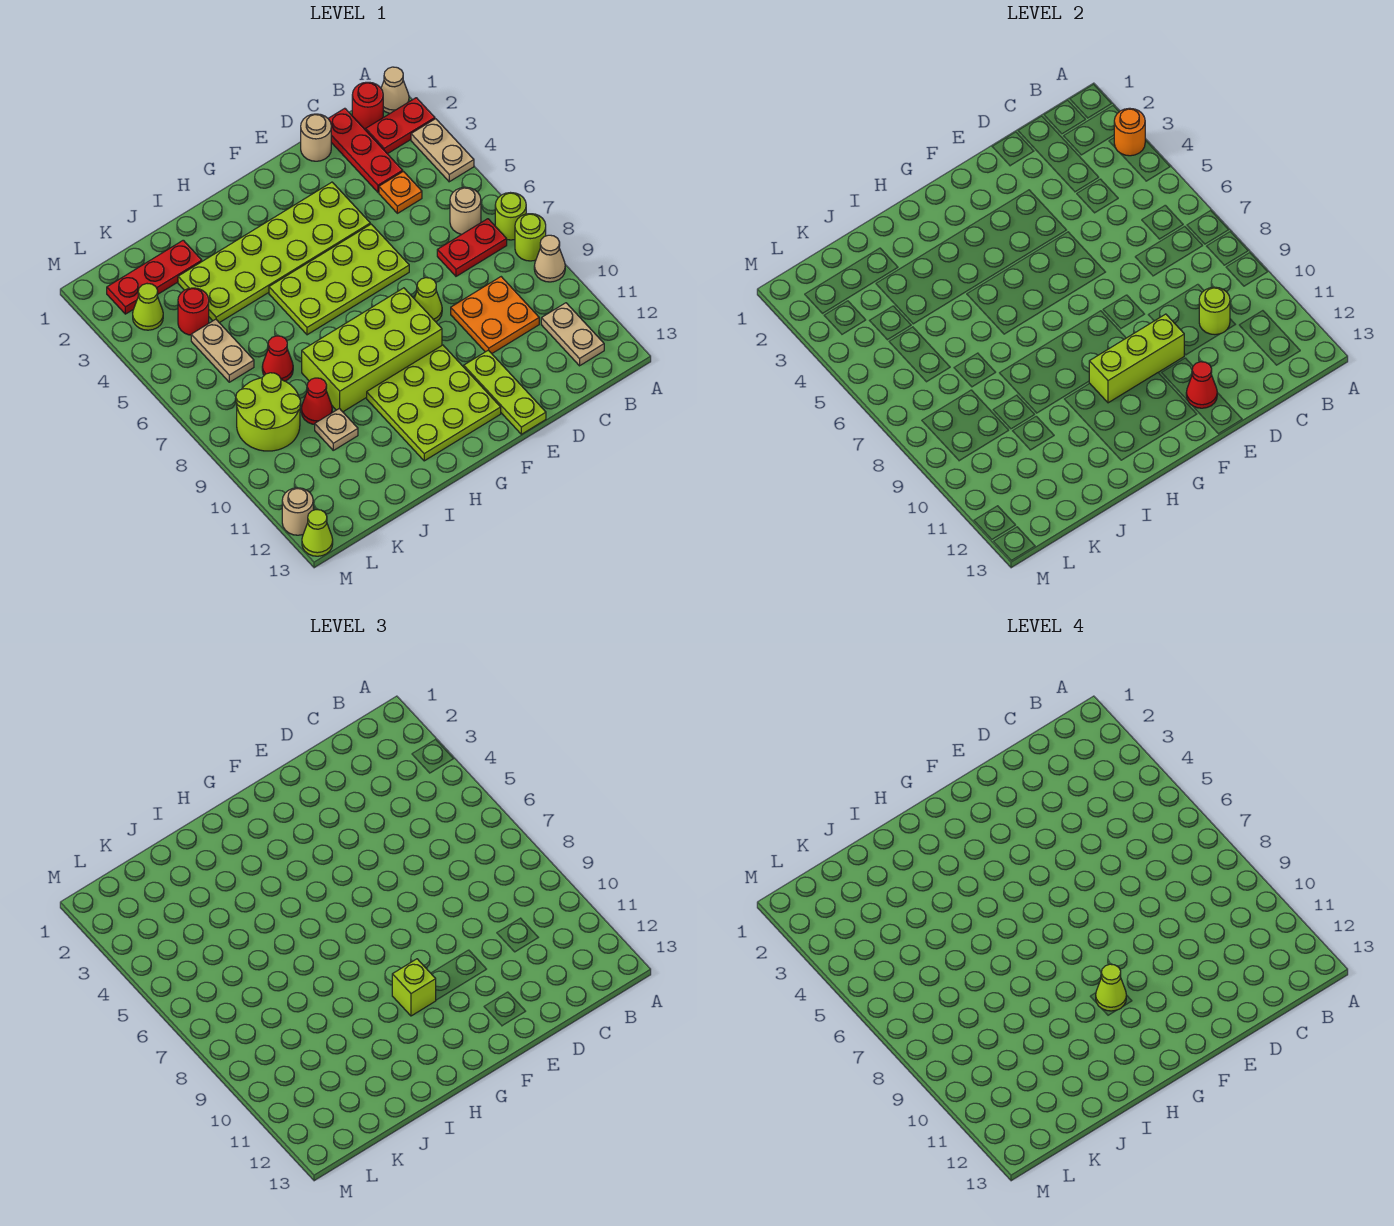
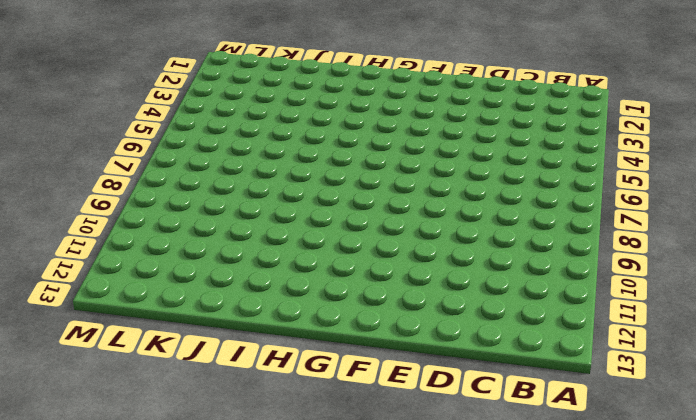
none -> tan cone A1 level 1
none -> red plate A2:B2 level 1
none -> tan plate A3:A4 level 1
none -> lime round brick A7 level 1

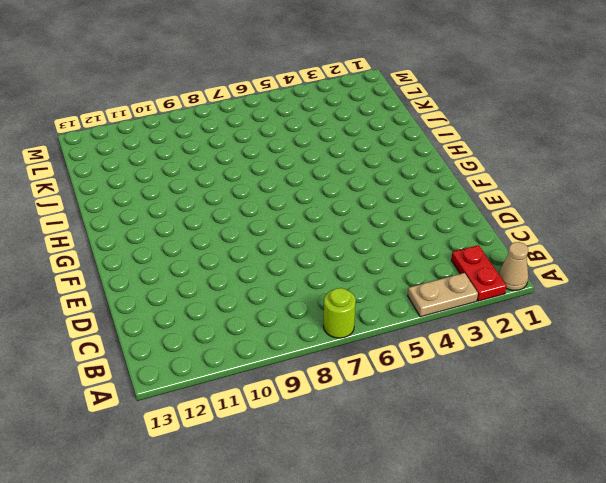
none -> lime round brick A8 level 1
none -> tan cone A9 level 1
none -> red round brick B1 level 1
none -> tan round brick B6 level 1

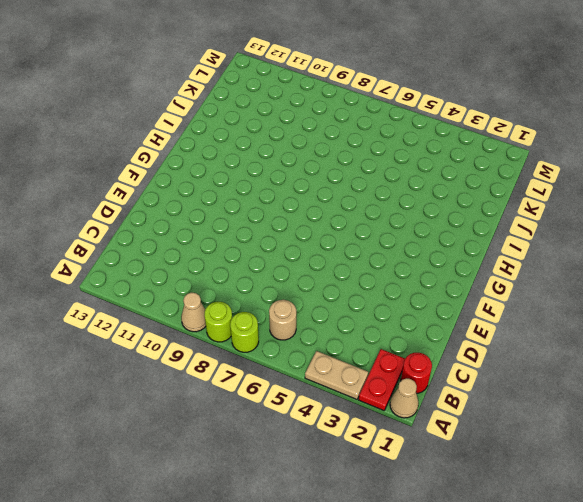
none -> red plate B7:C7 level 1
none -> tan plate B11:B12 level 1
none -> red plate C1:C3 level 1
none -> orange plate C4 level 1

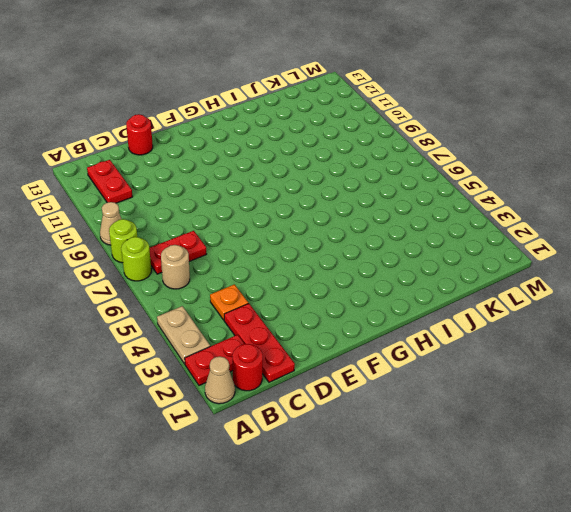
red plate B11:B12 level 1 -> tan plate B11:B12 level 1
red round brick D13 level 1 -> red round brick K4 level 1
none -> orange plate C9:D10 level 1
none -> tan round brick D1 level 1
none -> lime plate E3:J4 level 1
none -> lime plate E5:H6 level 1

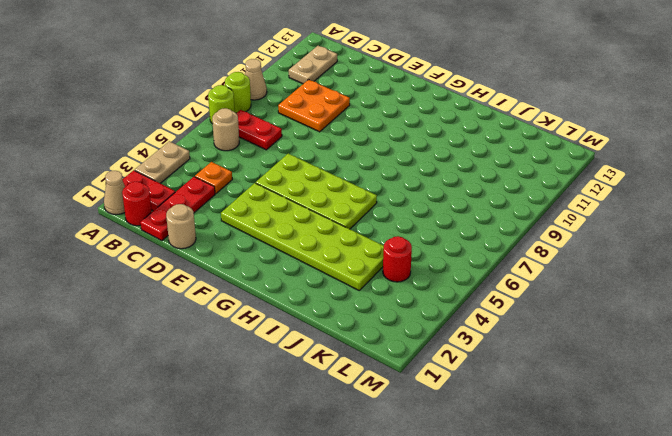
none -> lime cone E8 level 1
none -> lime plate E11:E13 level 1
none -> lime brick F8:I9 level 1
none -> lime plate F10:H12 level 1

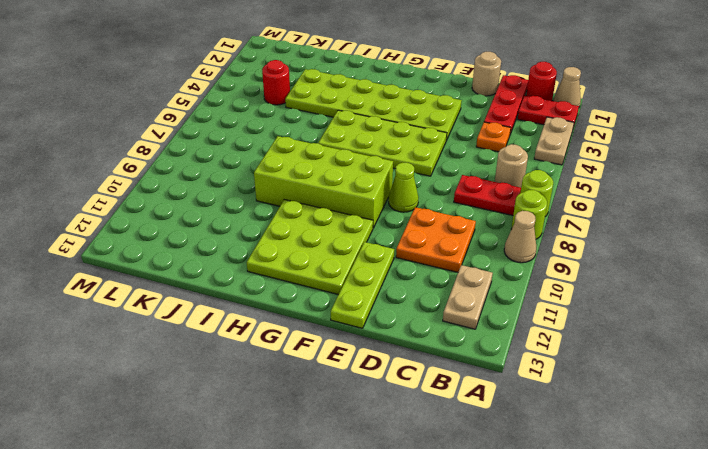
none -> red plate J2:L2 level 1
none -> red cone J7 level 1
none -> red cone J9 level 1
none -> tan plate J10 level 1

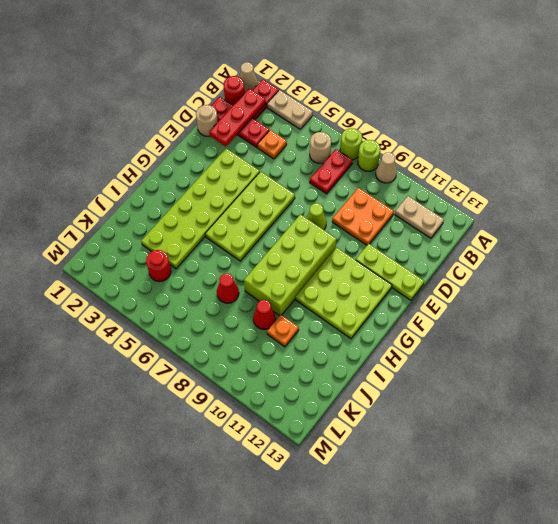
red plate B2:D2 level 2 -> red plate J2:L2 level 1
orange plate J10 level 1 -> tan plate J10 level 1
none -> tan plate K5:K6 level 1
none -> lime round brick K8:L9 level 1
none -> lime cone L3 level 1
none -> tan round brick M12 level 1

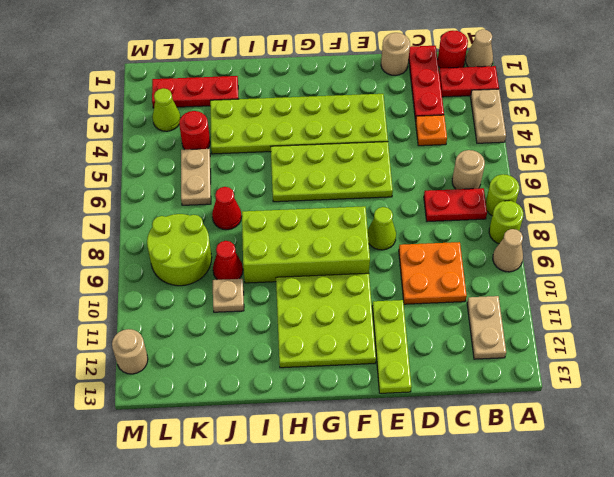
none -> lime cone M13 level 1
none -> orange round brick A3 level 2
none -> lime round brick C10 level 2
none -> lime brick E10:G10 level 2

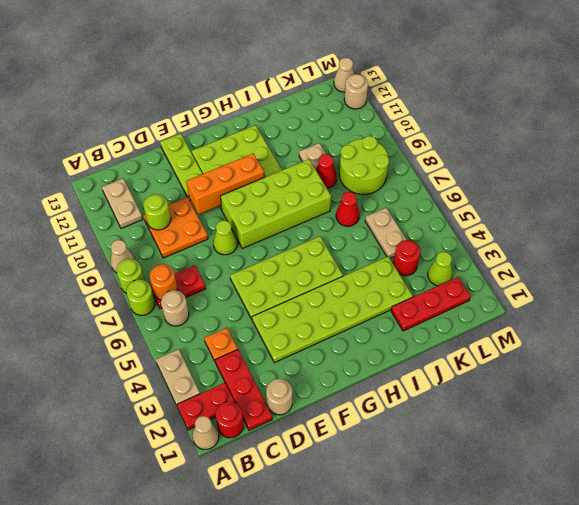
orange round brick B7 level 2 -> orange round brick A3 level 2
orange brick E10:G10 level 2 -> lime brick E10:G10 level 2
tan cone M13 level 1 -> lime cone M13 level 1
none -> red cone E12 level 2
none -> lime brick G10 level 3
none -> lime cone G10 level 4

